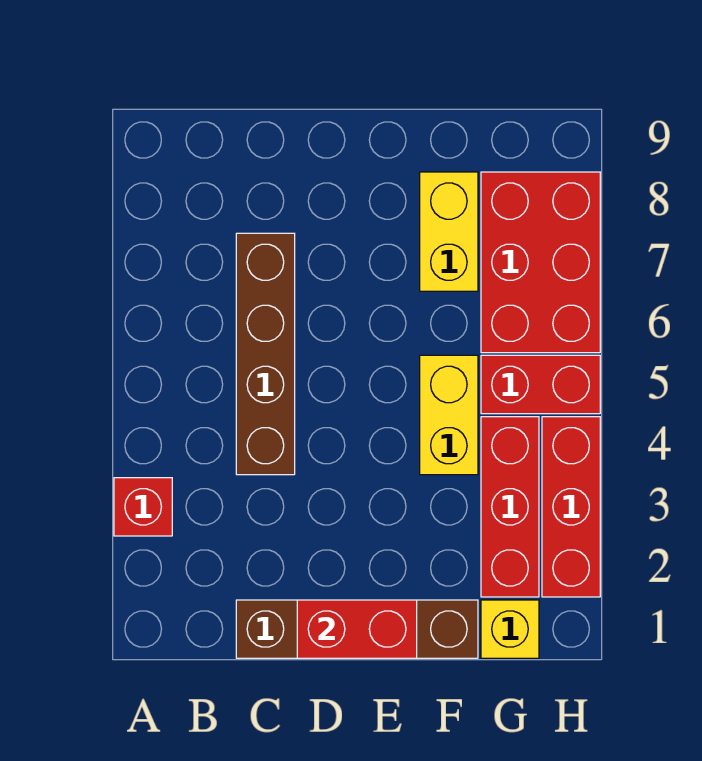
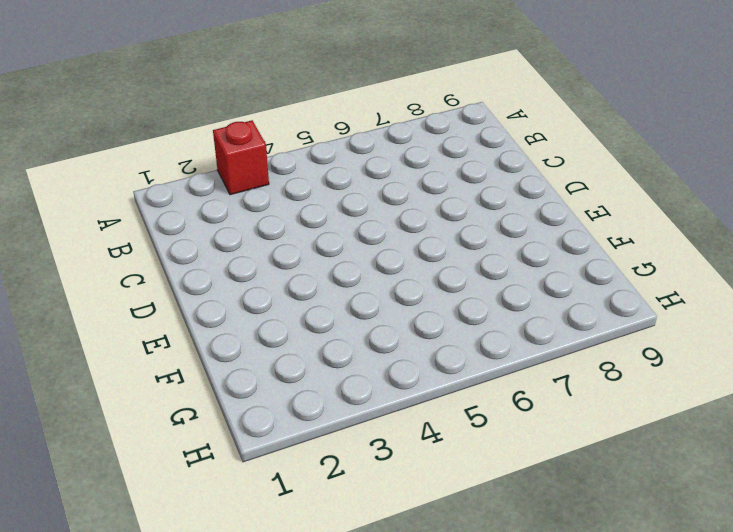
none -> brown brick C1:F1 level 1
none -> brown brick C4:C7 level 1

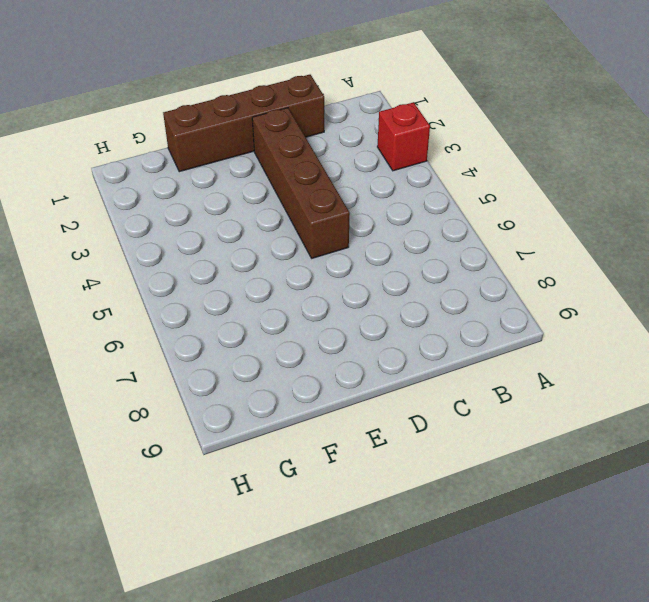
brown brick D2:D5 level 1 -> brown brick C4:C7 level 1
none -> yellow brick F4:F5 level 1
none -> yellow brick F7:F8 level 1

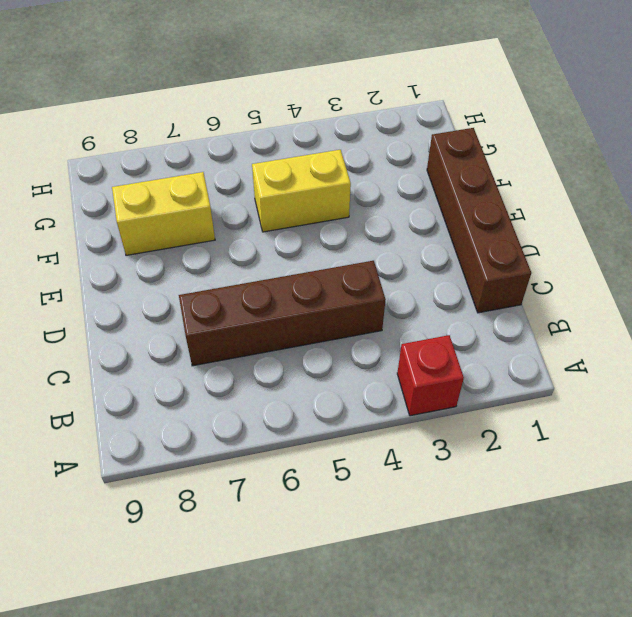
none -> yellow brick G1 level 1
none -> red brick G2:G4 level 1

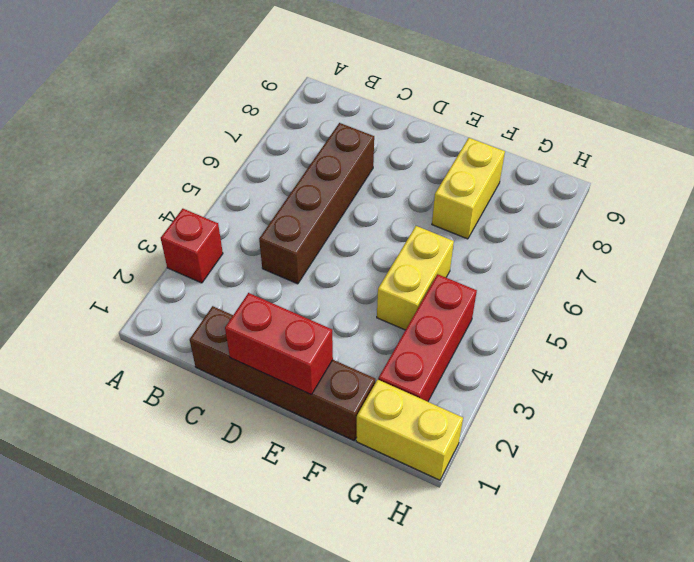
yellow brick G1:H1 level 1 -> yellow brick G1 level 1
none -> red brick G5:H5 level 1
none -> red brick G6:H8 level 1

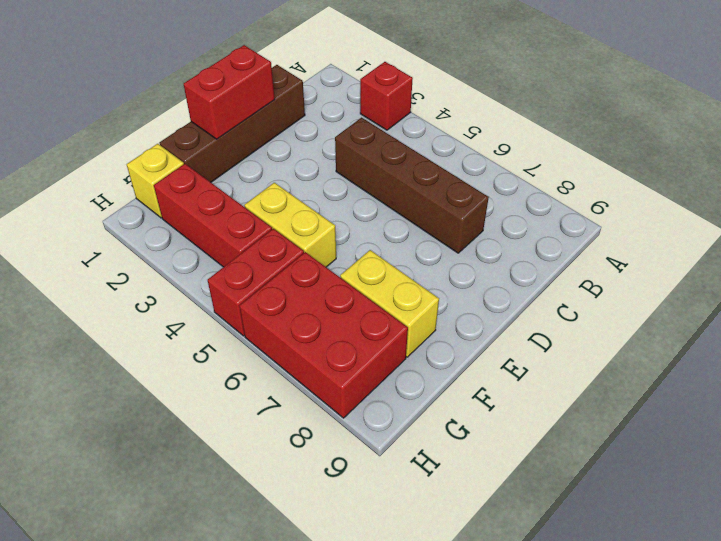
none -> red brick H2:H4 level 1

